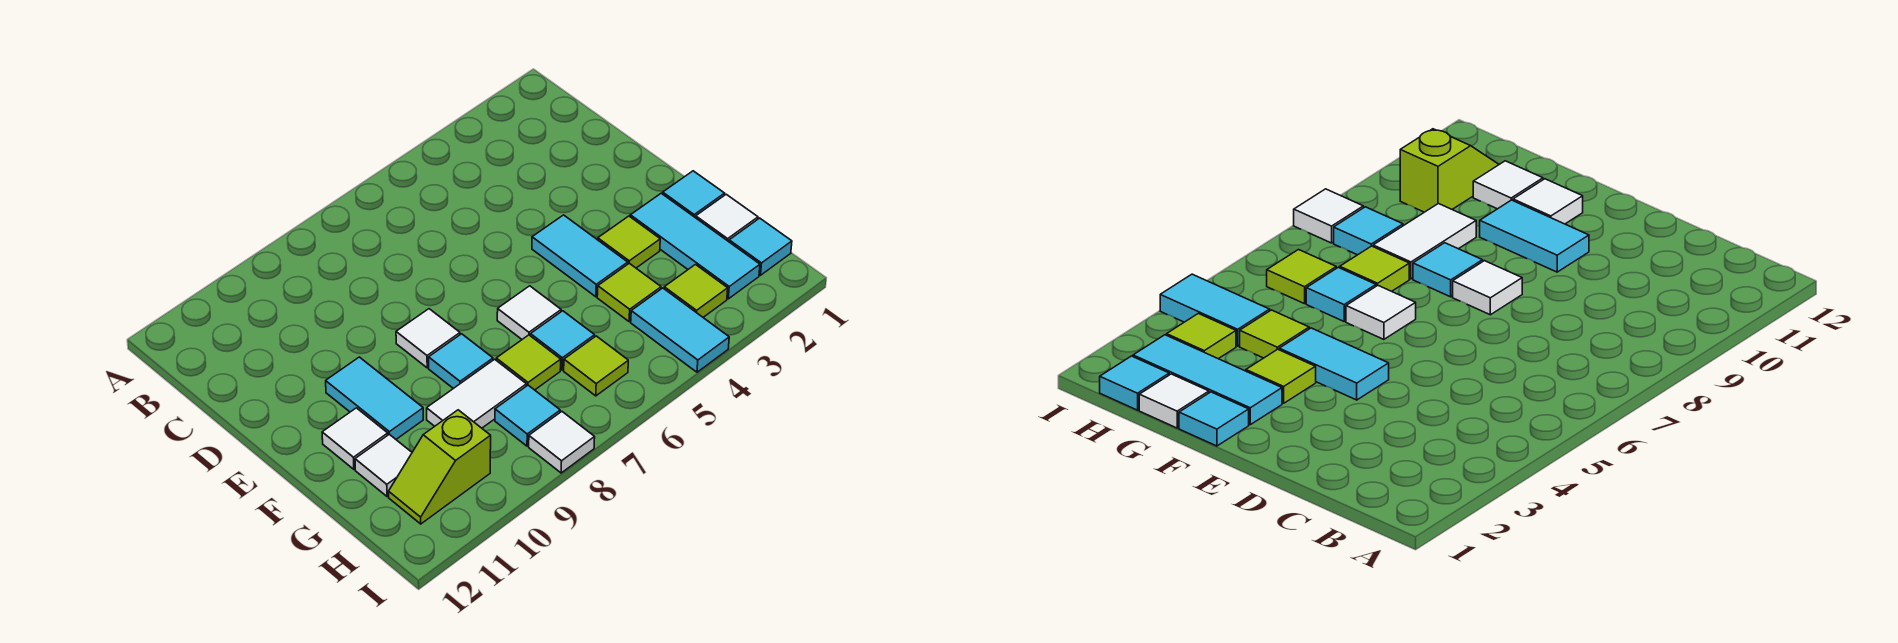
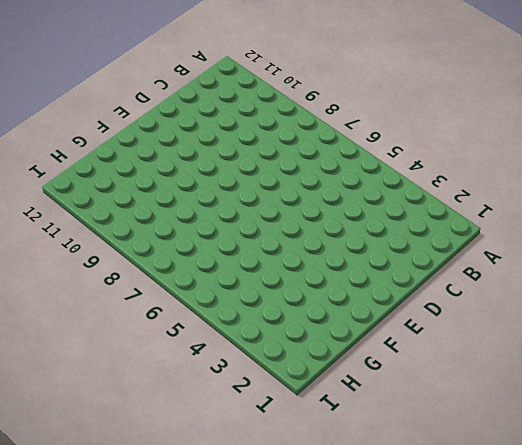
none -> cyan tile E4:F4 level 1
none -> white tile E8 level 1
none -> cyan tile E10:F10 level 1

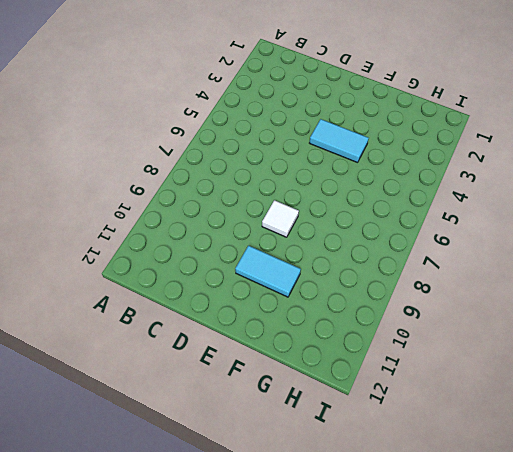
none -> cyan tile F1 level 1
none -> cyan tile F2:H2 level 1
none -> lime tile F3 level 1

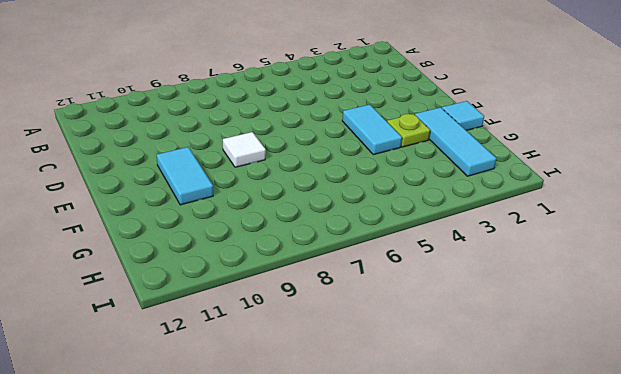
lime plate F3 level 1 -> lime tile F3 level 1
none -> white tile F6 level 1
none -> cyan tile F8 level 1
none -> white tile F11 level 1

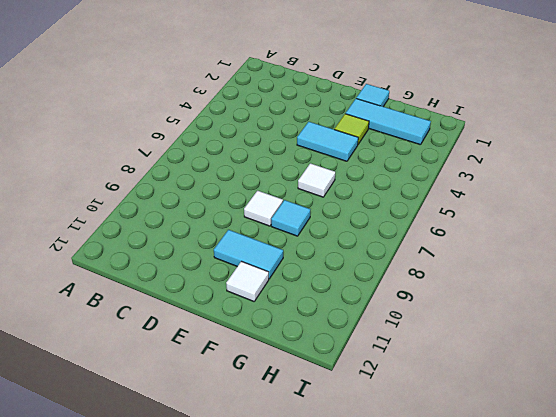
none -> white tile G1 level 1
none -> lime tile G4 level 1
none -> cyan tile G6 level 1

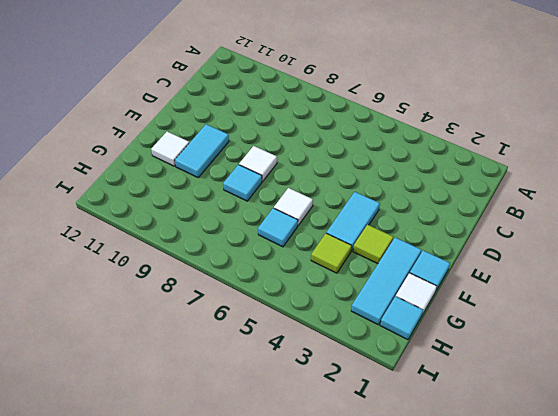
none -> lime tile G7 level 1
none -> white tile G8:G9 level 1
none -> white tile G11 level 1

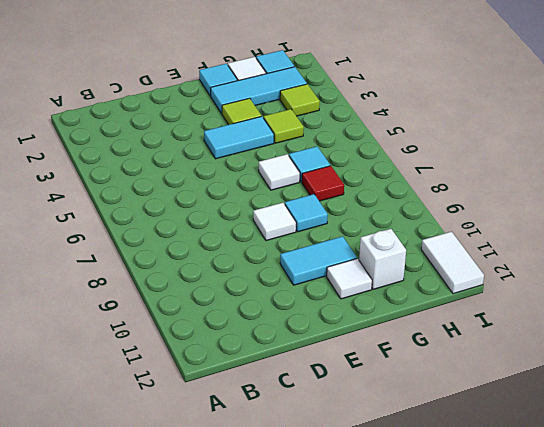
red tile G7 level 1 -> lime tile G7 level 1
white brick G11 level 1 -> white tile G11 level 1
white tile I11:I12 level 1 -> white tile G8:G9 level 1
none -> cyan tile H4:I4 level 1
none -> lime tile H6 level 1
none -> cyan tile H8 level 1

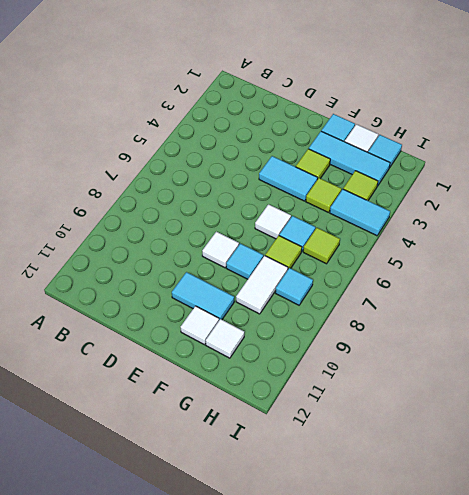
none -> lime slope H10:H11 level 1 top 10
none -> white tile I8 level 1

